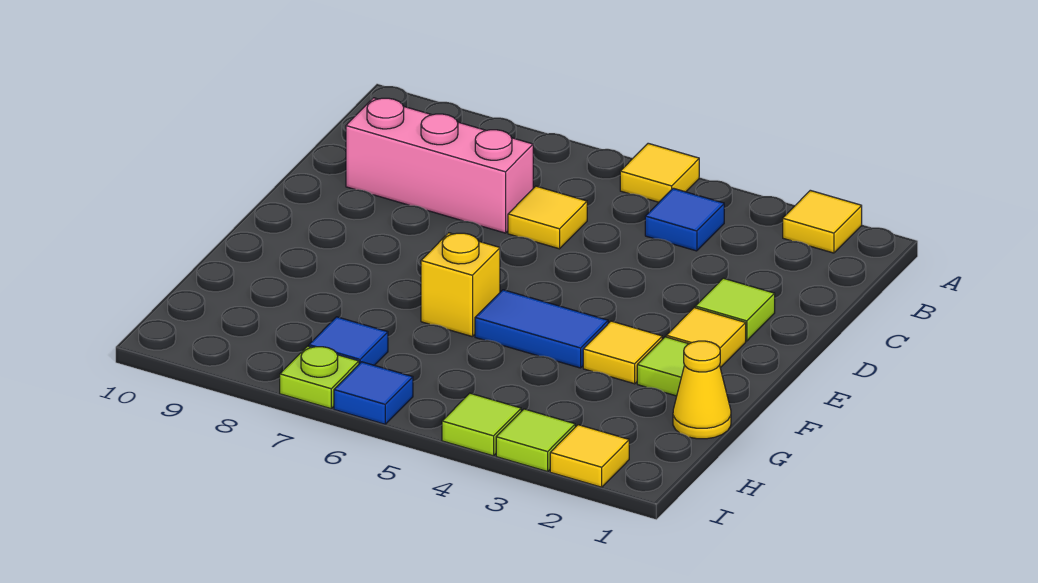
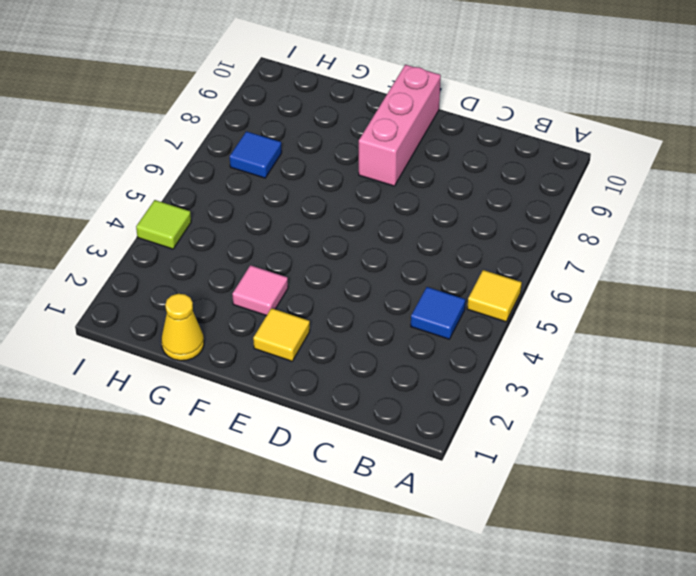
pink brick E8:E10 level 1 -> pink brick C7:C9 level 1
pink tile F3 level 1 -> yellow tile F3 level 1
none -> yellow tile A2 level 1
none -> yellow tile C6 level 1
none -> lime tile D2 level 1

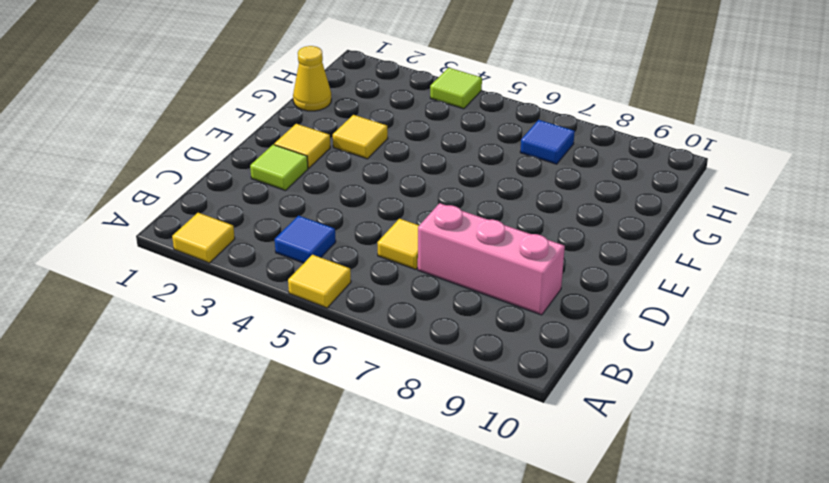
none -> lime tile F2 level 1
none -> blue tile F4:F5 level 1
none -> yellow brick F6 level 1

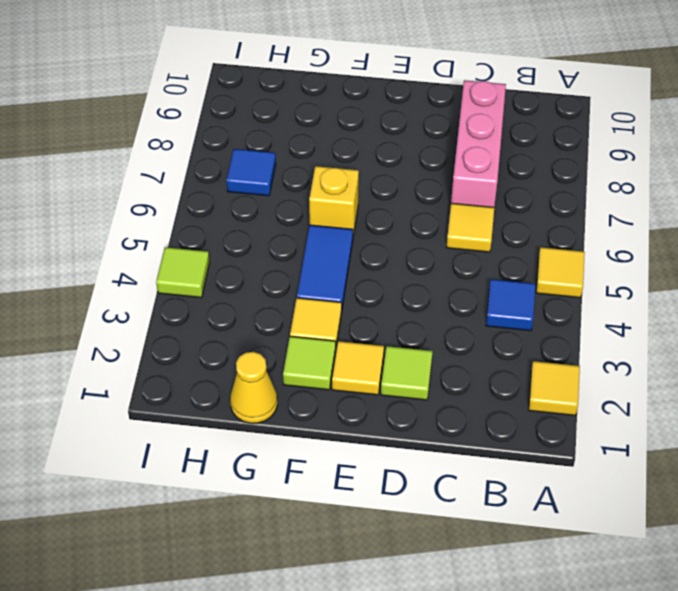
none -> yellow tile I2 level 1
none -> lime tile I3 level 1
none -> blue tile I6 level 1

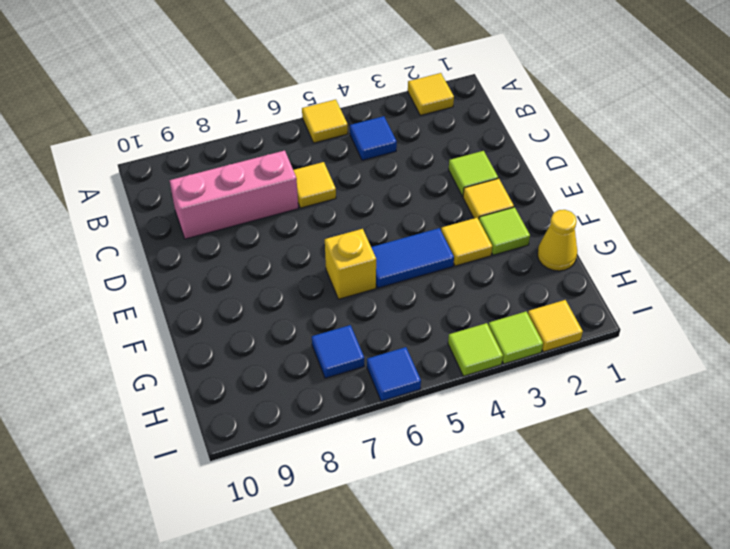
none -> lime plate I7 level 1

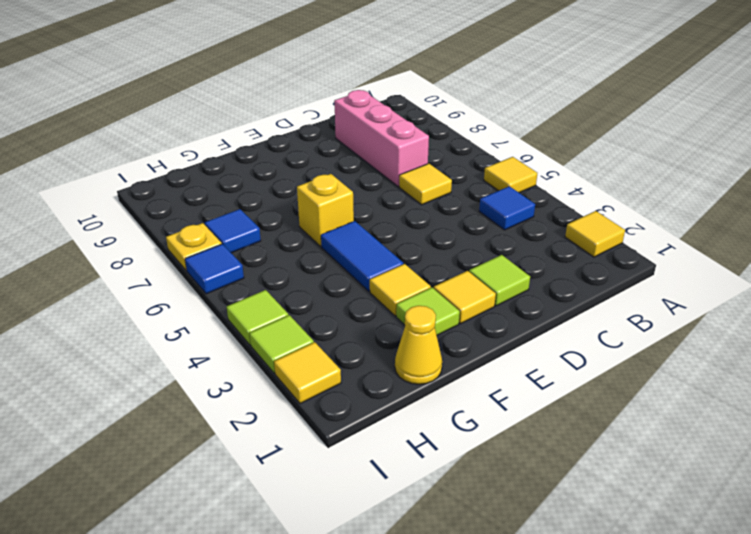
yellow plate I7 level 1 -> lime plate I7 level 1

